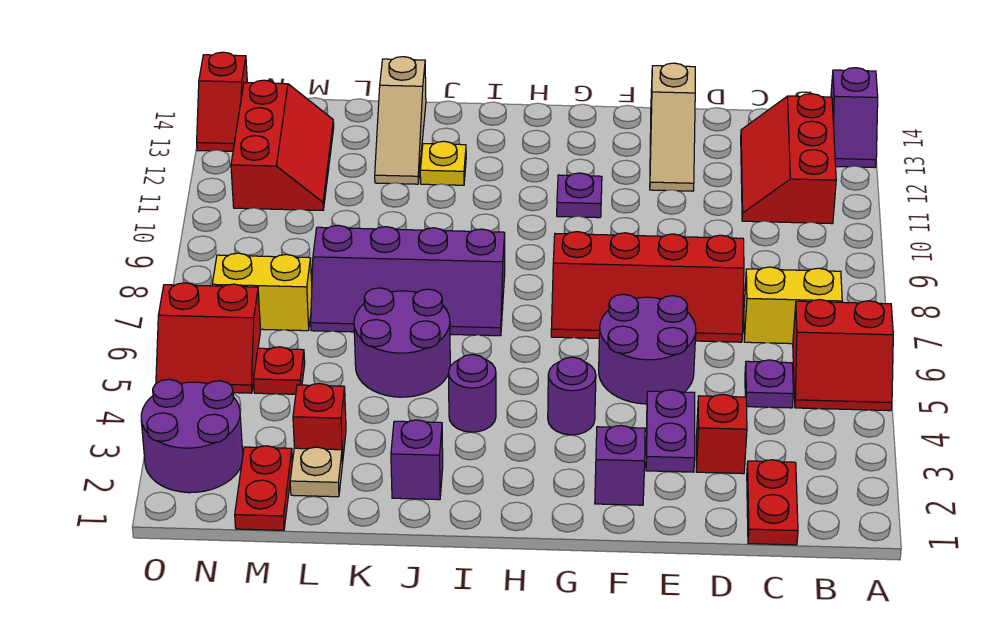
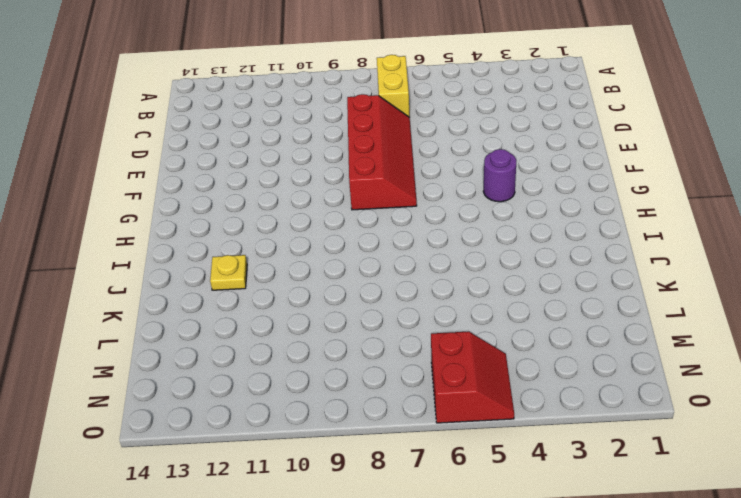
none -> red slope A5:B6 level 1 top 6
none -> purple slope A13:A14 level 1 top 14
none -> red slope B11:C13 level 1 top B

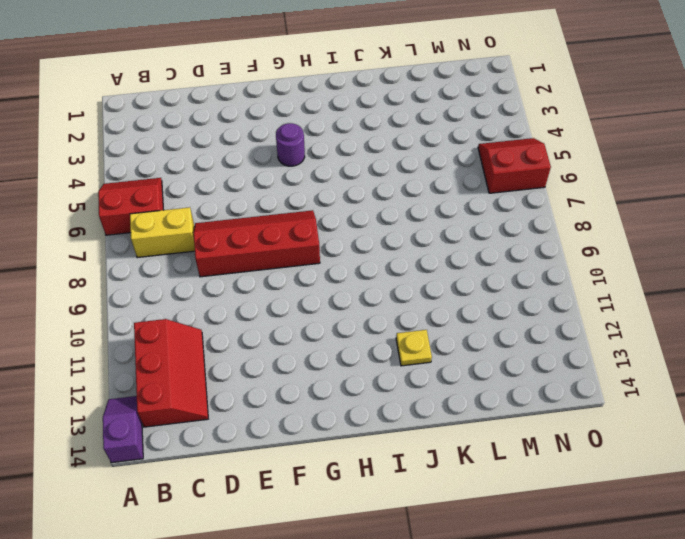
none -> red plate C1:C2 level 1
none -> purple plate C5 level 1
none -> red brick D3 level 1

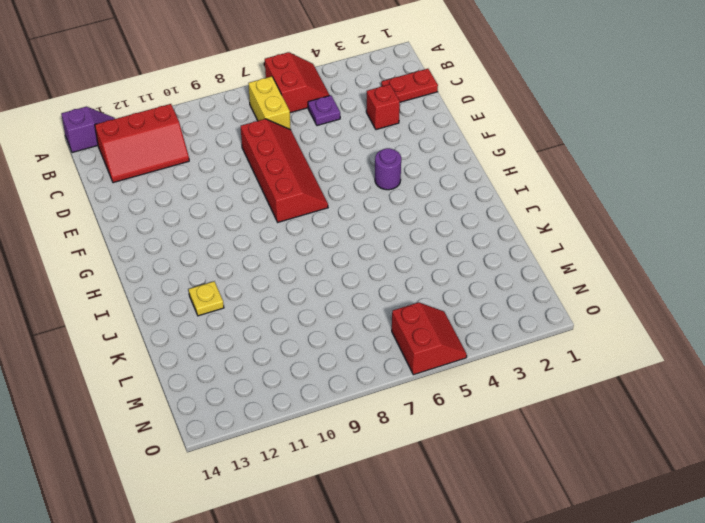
none -> purple plate E3:E4 level 1
none -> purple round brick E5:F6 level 1
none -> tan slope E12:E14 level 1 top 14

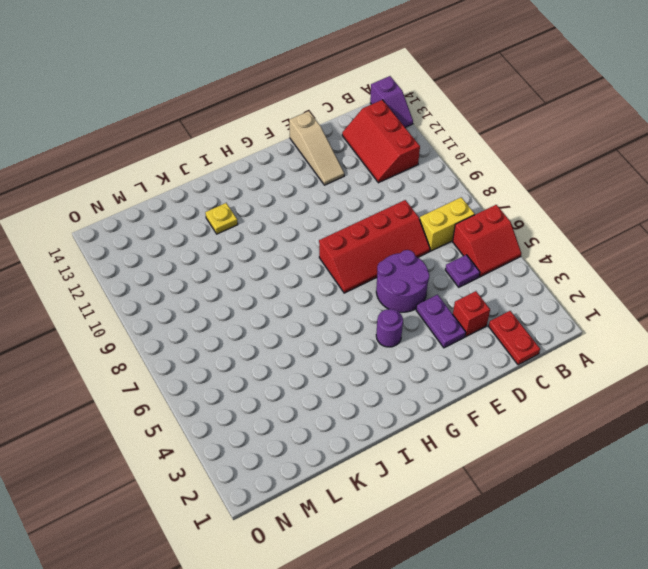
none -> purple brick F2 level 1
none -> purple plate G11 level 1
none -> purple round brick I4 level 1

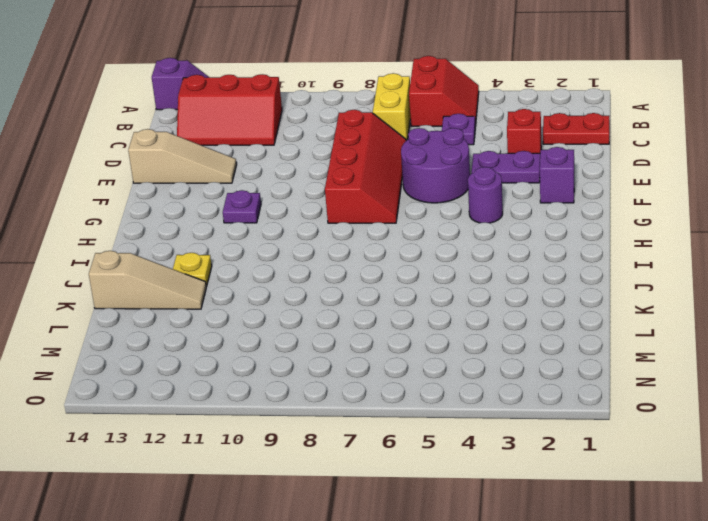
none -> purple round brick I4 level 1
none -> purple slope I7:L8 level 1 top 8
none -> purple brick J2 level 1

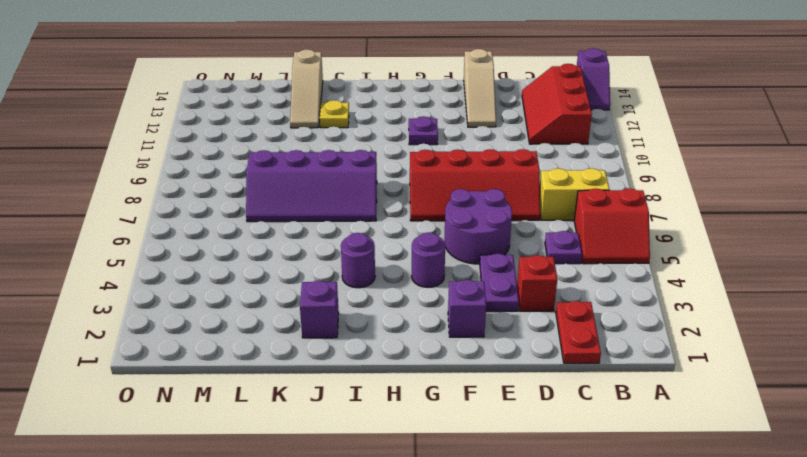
none -> purple round brick J5:K6 level 1
none -> tan plate L2 level 1
none -> red brick L3 level 1

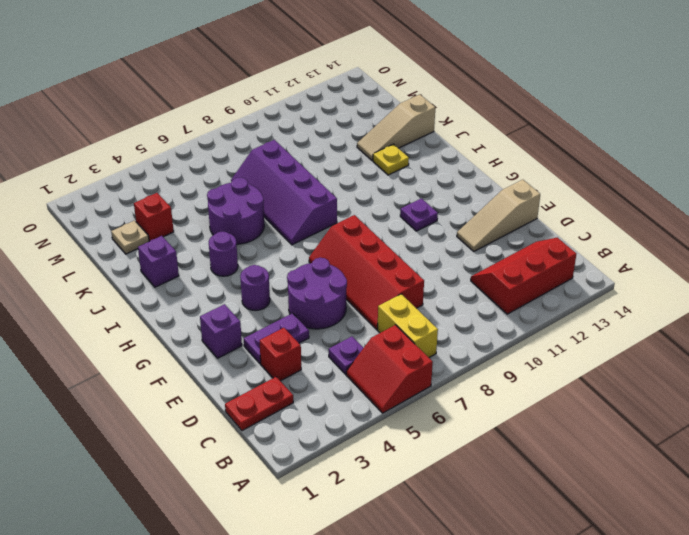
none -> purple slope A13:A14 level 1 top 14
none -> red plate M1:M2 level 1
none -> red plate M5 level 1

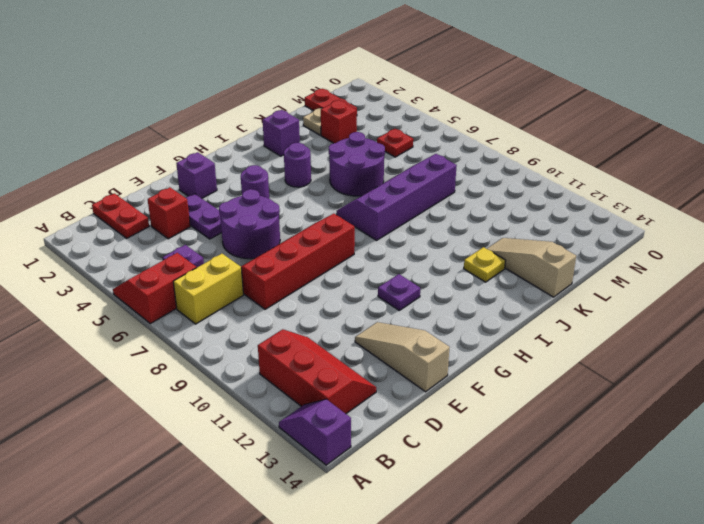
none -> yellow brick M7:N7 level 1
none -> red slope M11:N13 level 1 top N
none -> purple round brick N2:O3 level 1

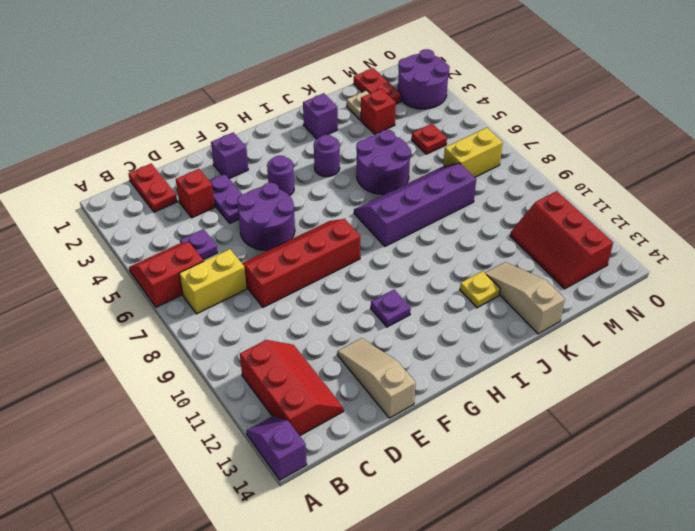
none -> red slope N5:O6 level 1 top 6
none -> red slope O13:O14 level 1 top 14

